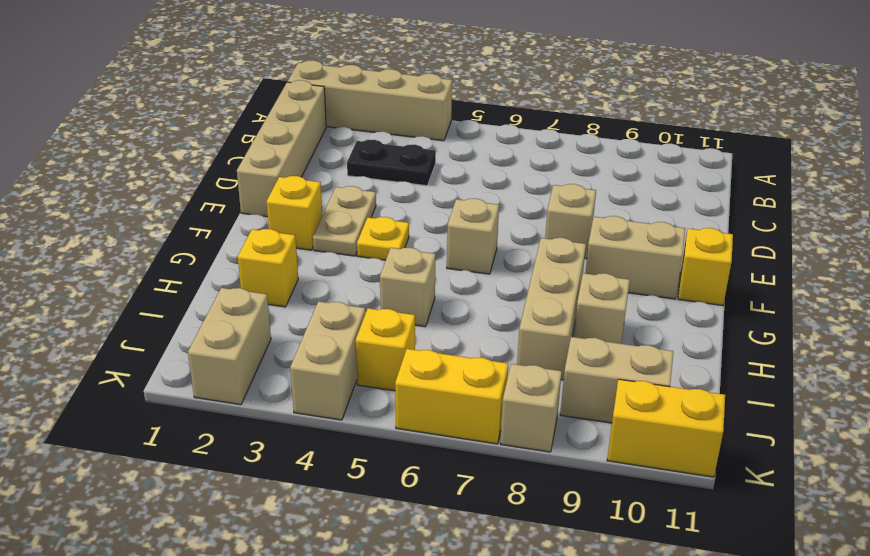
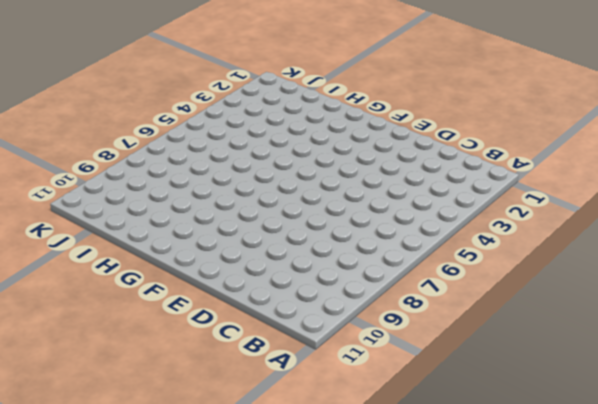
none -> tan brick A1:A4 level 1
none -> tan brick B1:E1 level 1
none -> black plate C3:C4 level 1

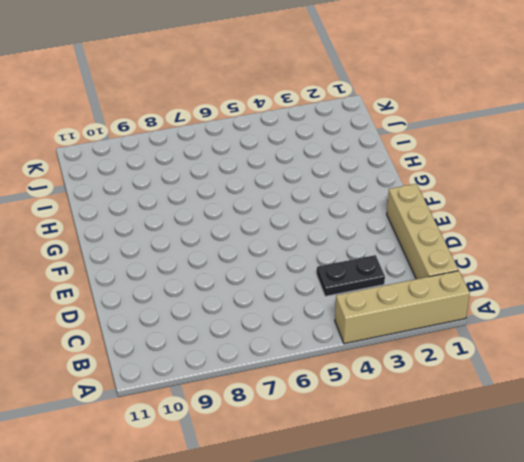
none -> tan plate E3:F3 level 1
none -> tan brick E8 level 1
none -> yellow brick F2 level 1

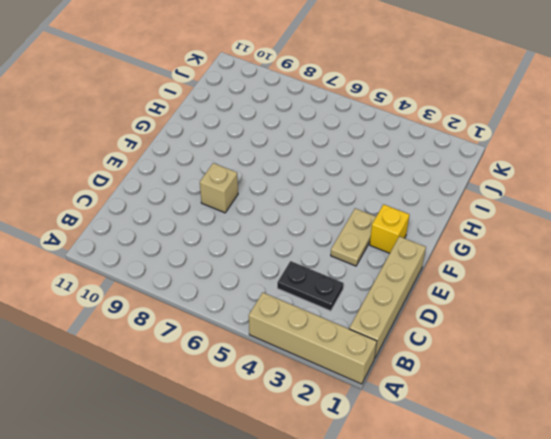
none -> yellow plate F4 level 1
none -> tan brick F6 level 1
none -> tan brick F9:F10 level 1

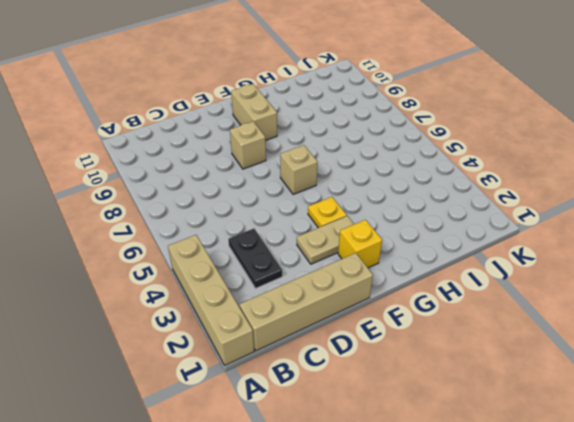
none -> yellow brick F11 level 1
none -> tan brick G8:I8 level 1
none -> yellow brick H2 level 1

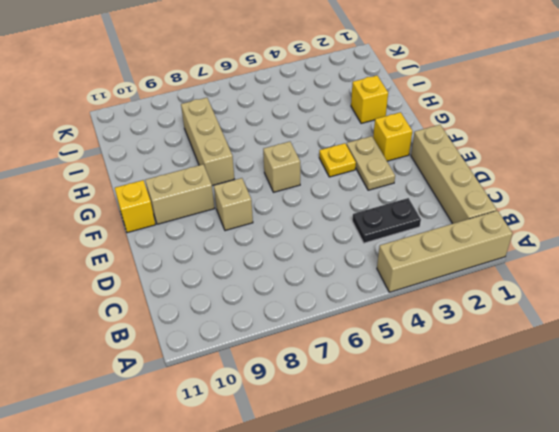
none -> tan brick H5 level 1
none -> tan brick H9 level 1
none -> tan brick J2:K2 level 1

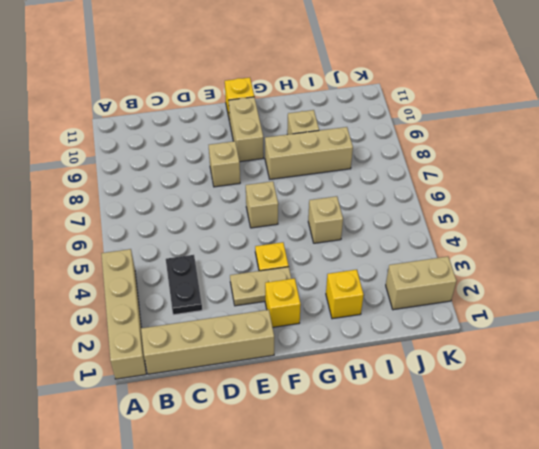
none -> tan brick J4:K4 level 1
none -> yellow brick J5 level 1
none -> tan brick J9:J10 level 1

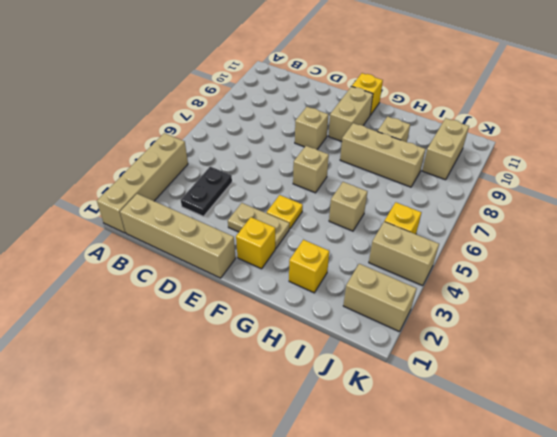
none -> yellow brick K6:K7 level 1
none -> tan brick K8 level 1
none -> yellow brick K10:K11 level 1

